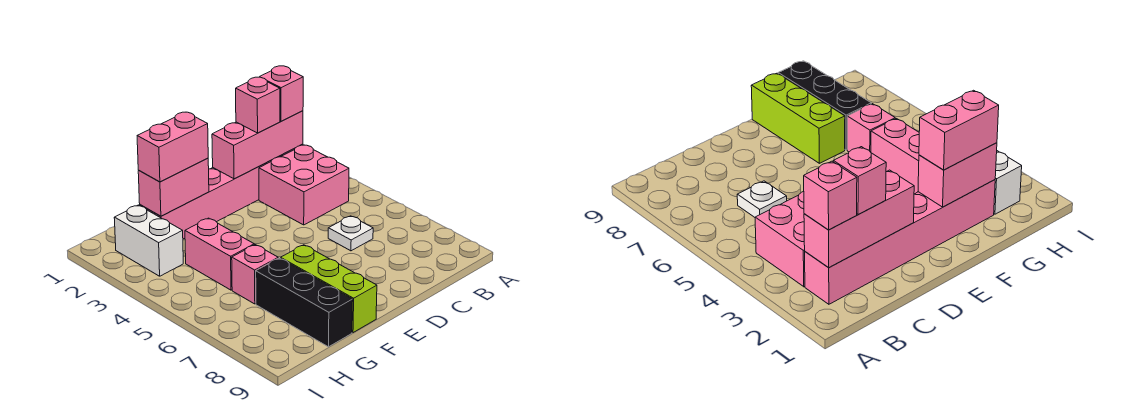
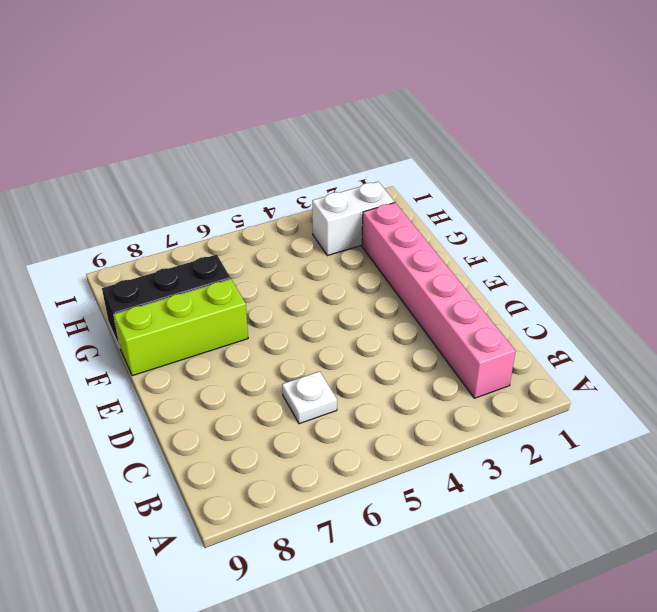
none -> pink brick B3:C4 level 1
none -> pink brick G4:G5 level 1
none -> pink brick G6 level 1

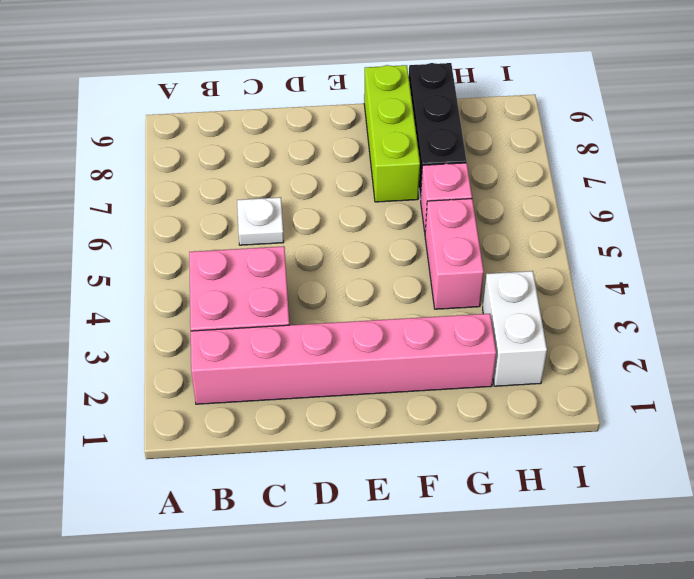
none -> pink brick B2:D2 level 2
none -> pink brick F2:G2 level 2
none -> pink brick B2 level 3

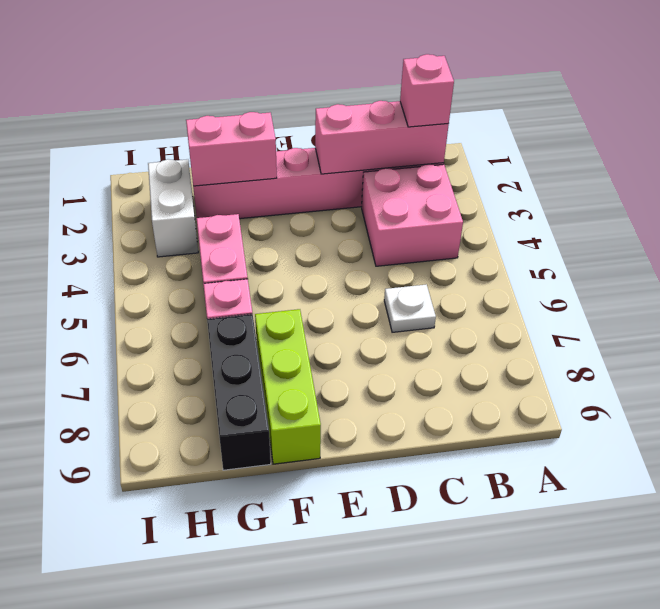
none -> pink brick C2 level 3
none -> pink brick F2:G2 level 3

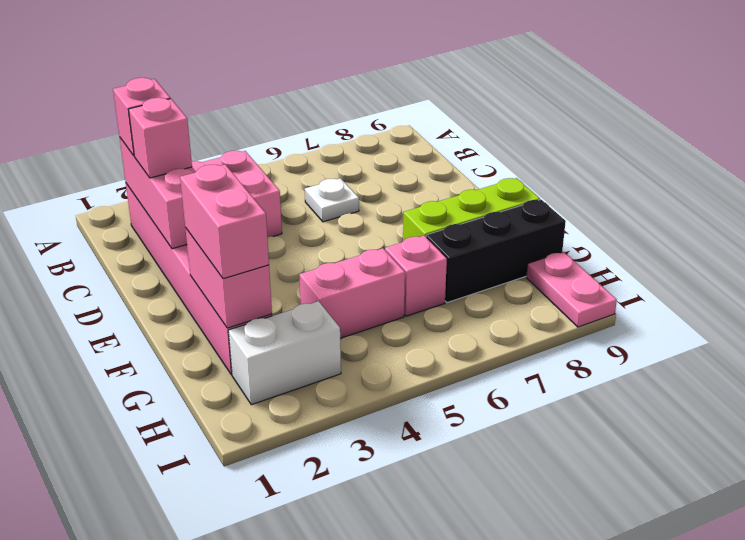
pink plate H9:I9 level 1 -> none

